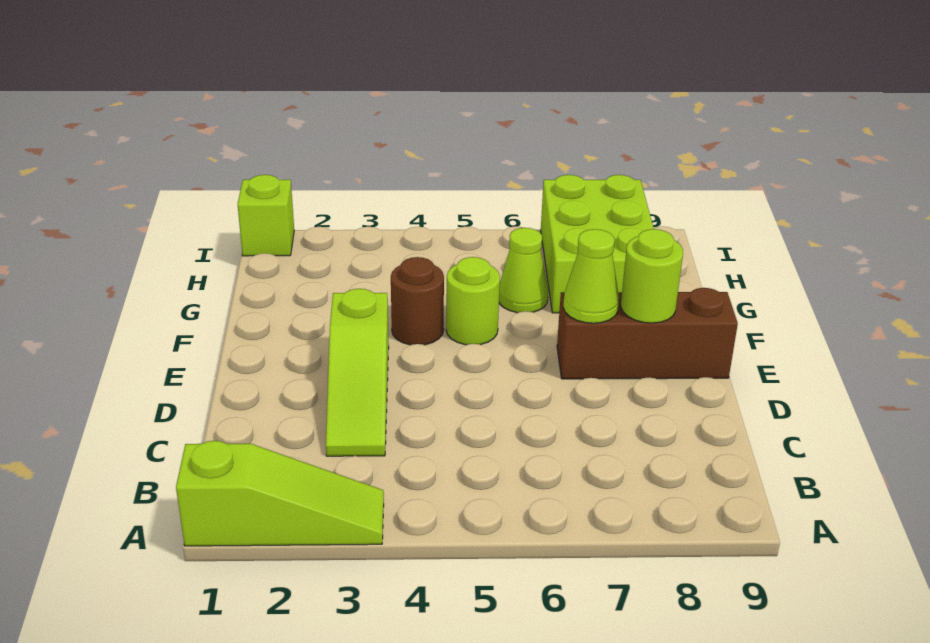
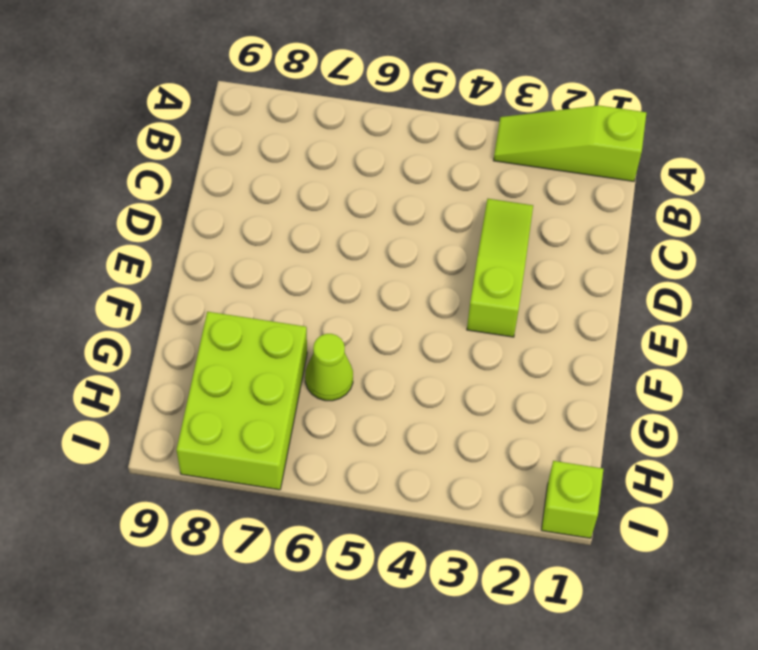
none -> brown brick E7:E9 level 1
none -> brown round brick F4 level 1

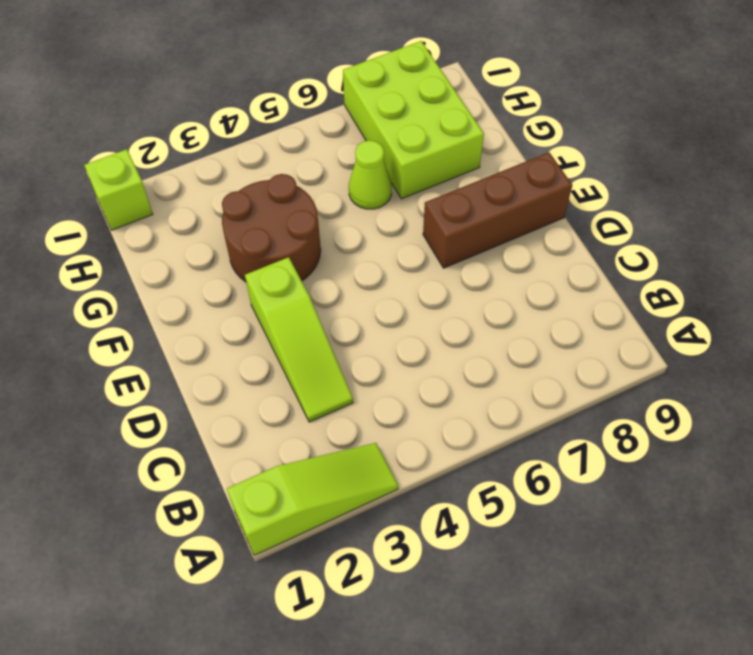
brown round brick F3:G4 level 1 -> brown round brick F4 level 1
none -> lime round brick F5 level 1
none -> lime cone E7 level 2

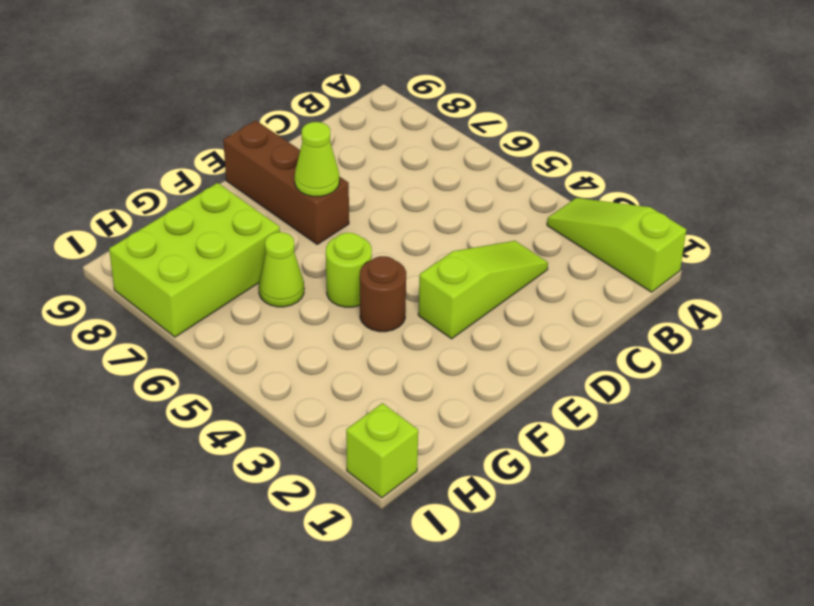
none -> lime round brick E8 level 2

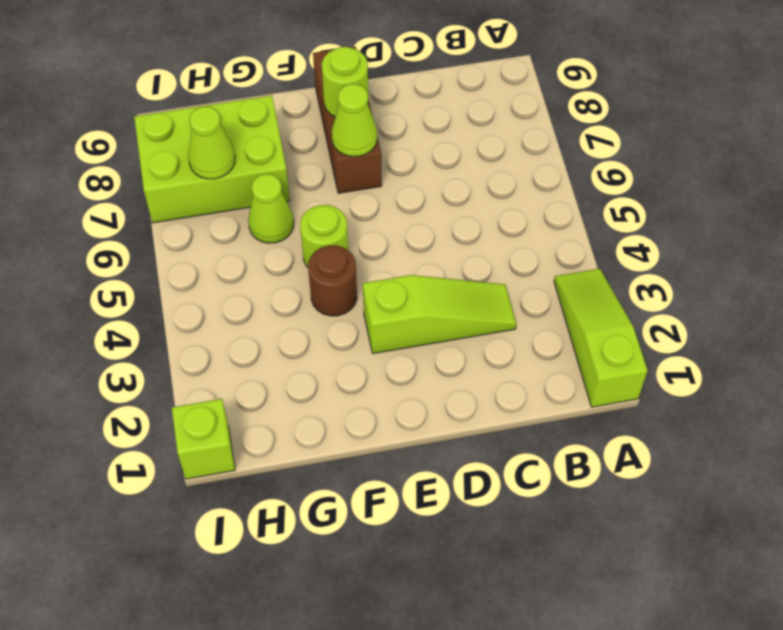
lime cone H7 level 2 -> none

